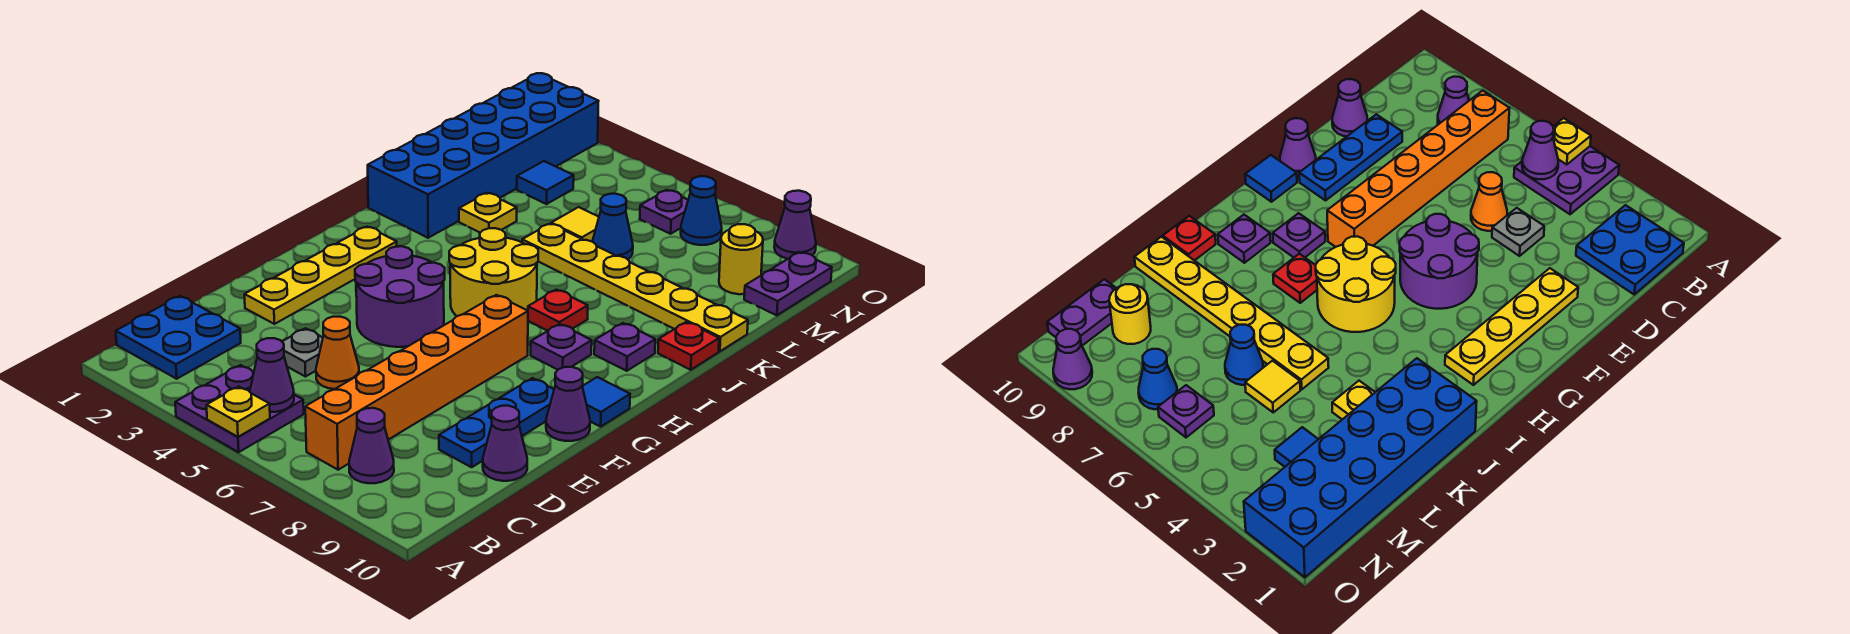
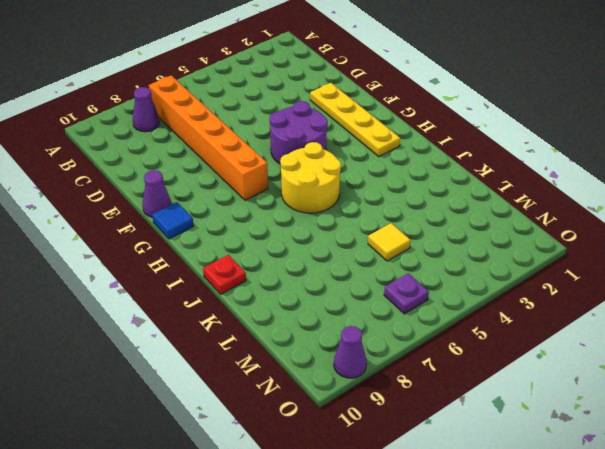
none -> purple plate A4:B5 level 1
none -> blue plate B1:C2 level 1
none -> grey plate D4 level 1
none -> orange cone D5 level 1

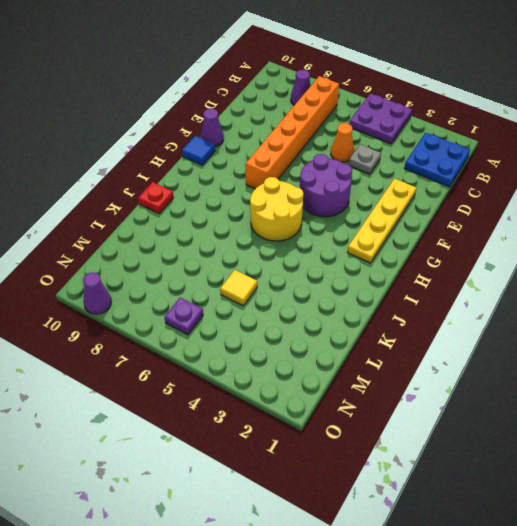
none -> blue plate D9:F9 level 1
none -> purple cone D10 level 1
none -> purple plate H8 level 1
none -> red plate I7 level 1

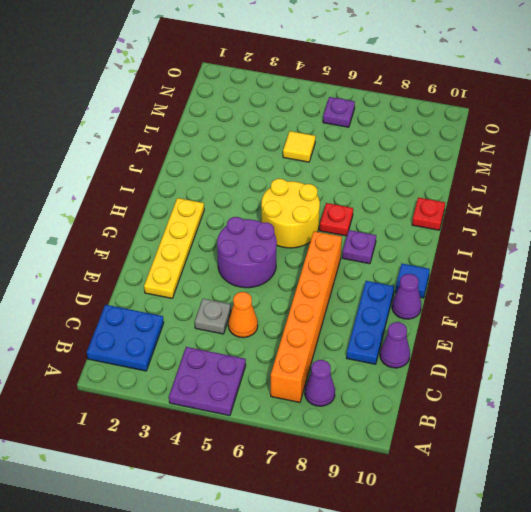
none -> purple plate I9 level 1
none -> blue brick J1:O2 level 1
none -> yellow plate K3 level 1
none -> yellow plate K5:K10 level 1

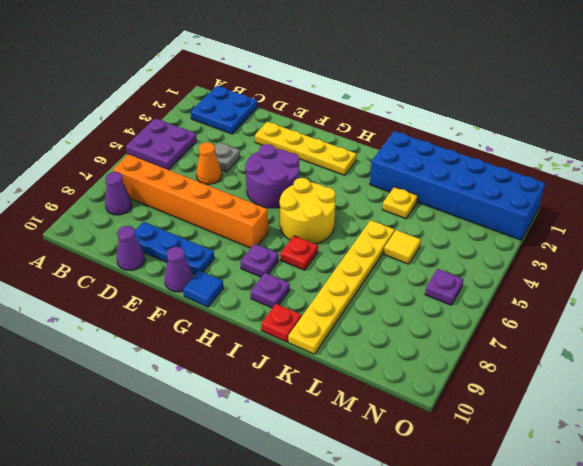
none -> blue cone L6 level 1
none -> blue tile M3 level 1
none -> yellow round brick M9 level 1
none -> purple plate M10:N10 level 1

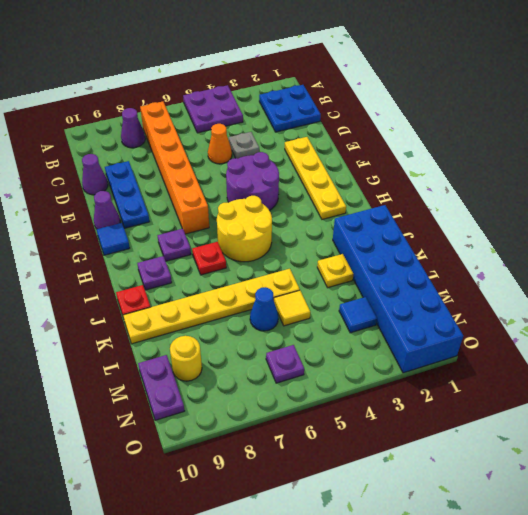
none -> blue cone N7 level 1
none -> purple cone O9 level 1
none -> yellow plate A5 level 2
none -> purple cone B5 level 2

